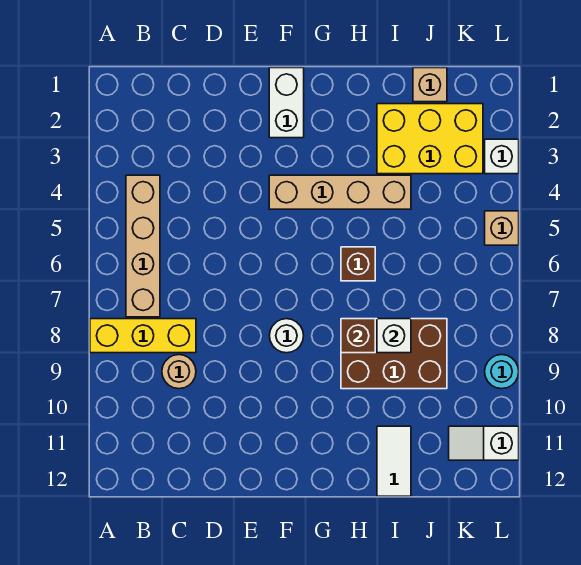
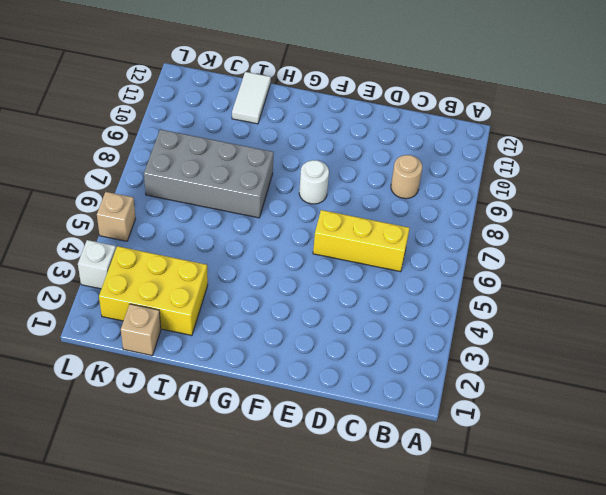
yellow brick C6:E6 level 1 -> yellow brick A8:C8 level 1
grey brick H7:K8 level 1 -> brown brick H8:J9 level 1
none -> tan brick B4:B7 level 1
none -> white brick F1:F2 level 1
none -> tan brick F4:I4 level 1

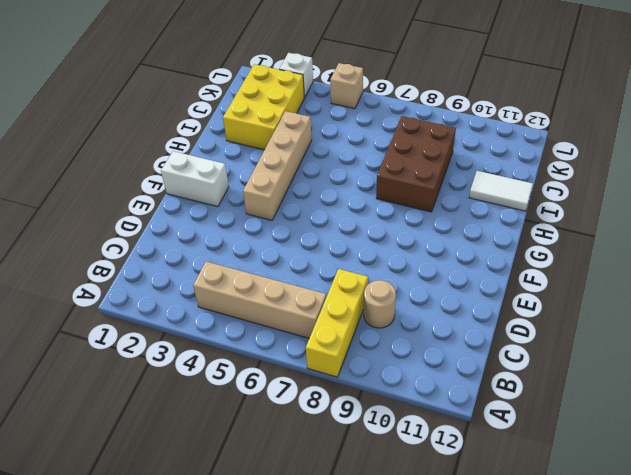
none -> white round brick F8 level 1
none -> brown brick H6 level 1
none -> tan brick J1 level 1

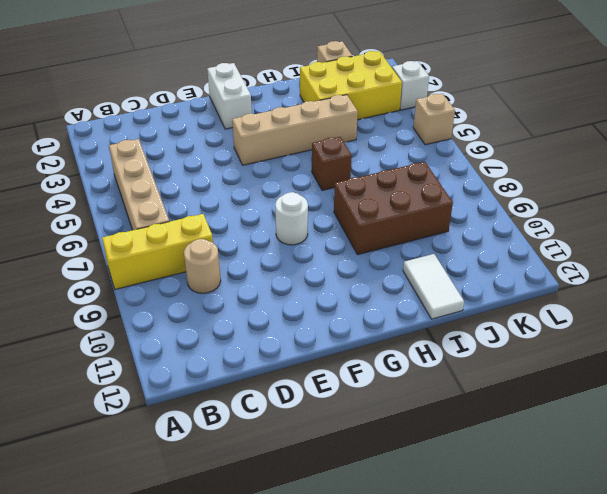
none -> white slope K11:L11 level 1 top L
none -> cyan round brick L9 level 1
none -> brown brick H8 level 2

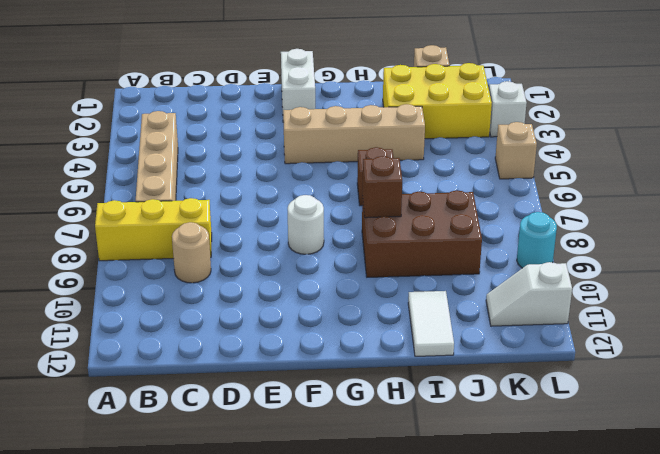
none -> white brick I8 level 2

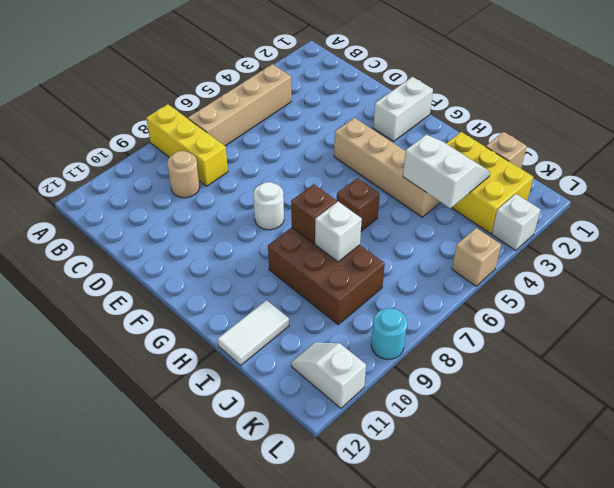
white slope I3:J4 level 2 top 4 -> none

